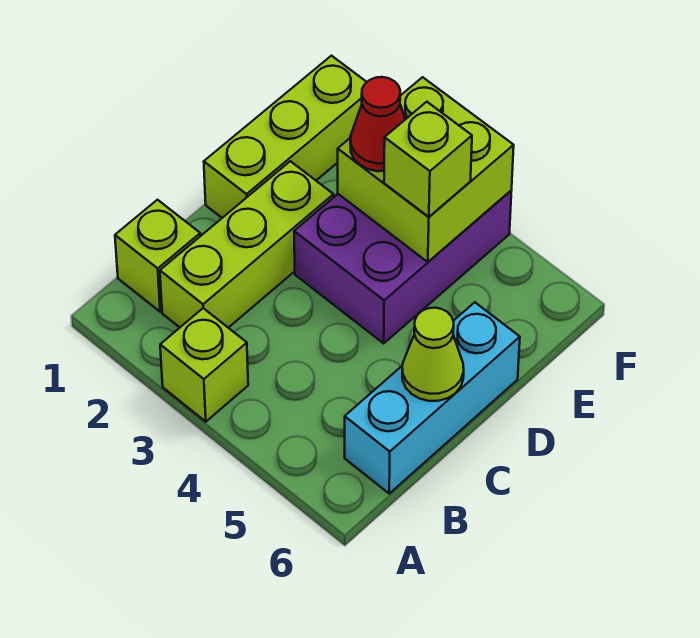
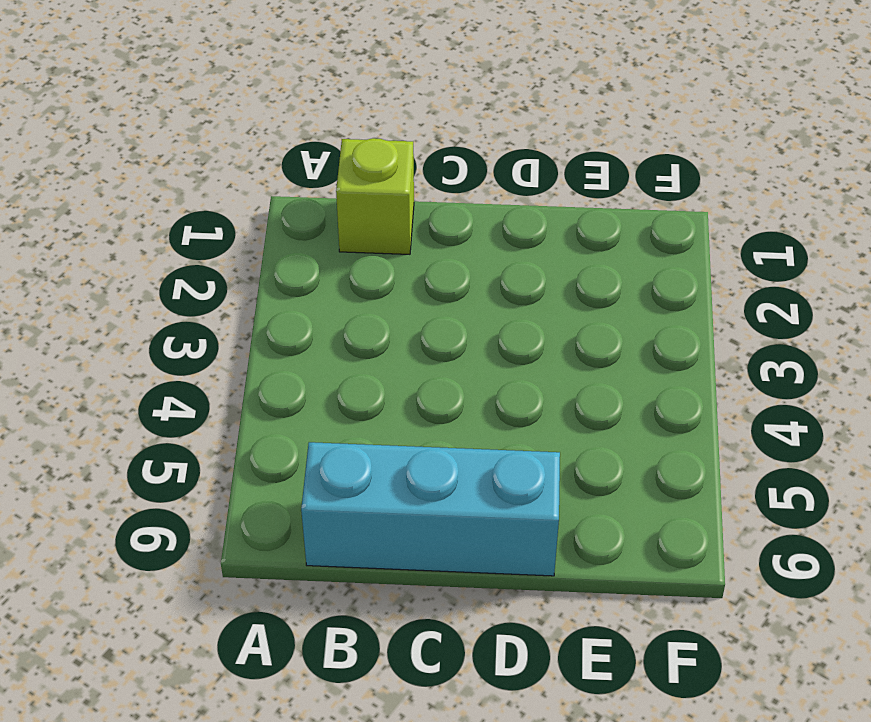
none -> lime brick A3 level 1
none -> lime brick B2:D2 level 1

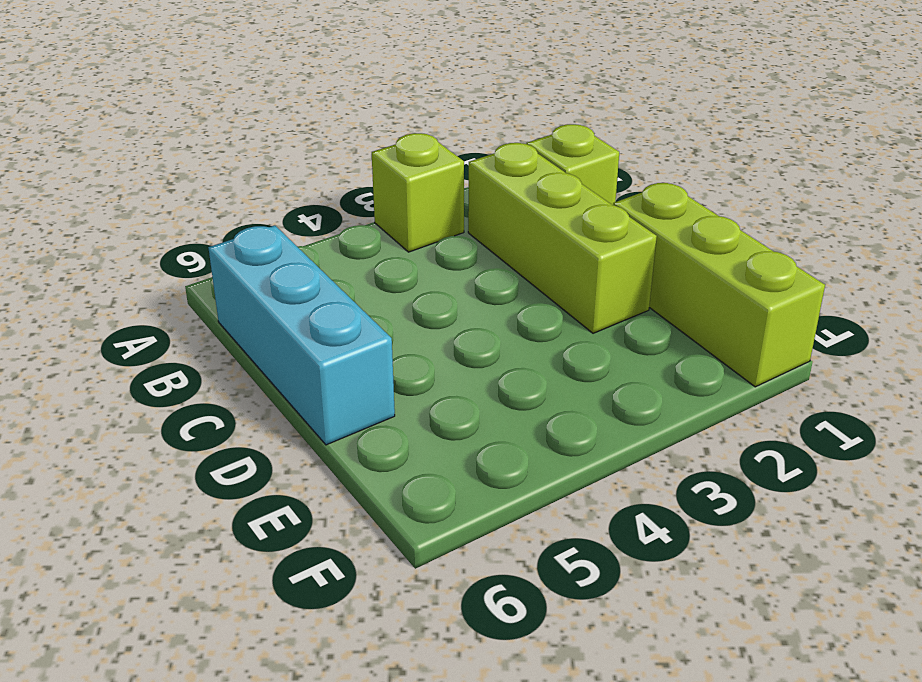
none -> purple brick D3:F4 level 1
none -> lime cone C6 level 2

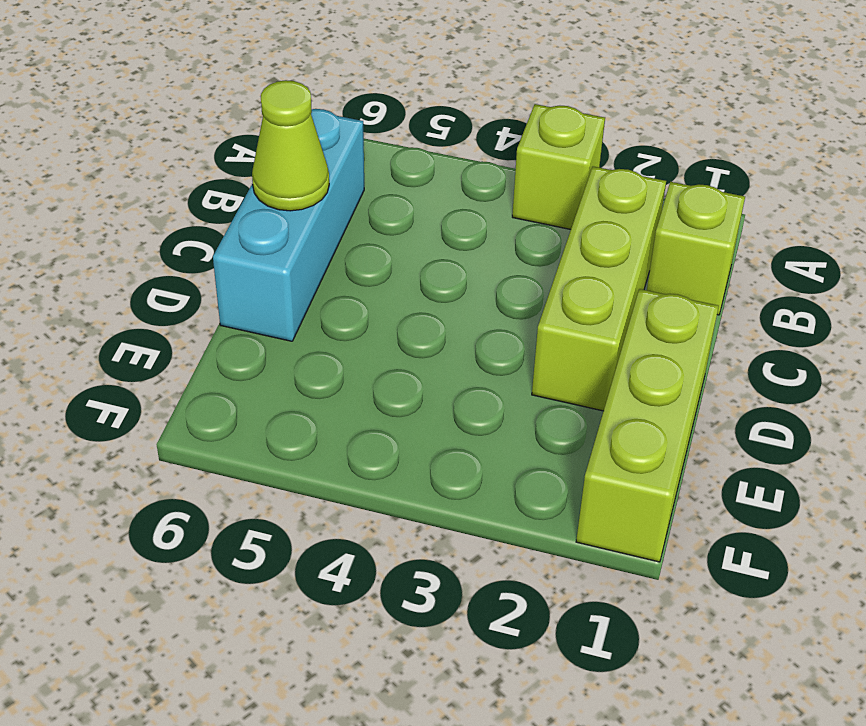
none -> purple brick D3:F4 level 1
none -> lime brick E3:F4 level 2

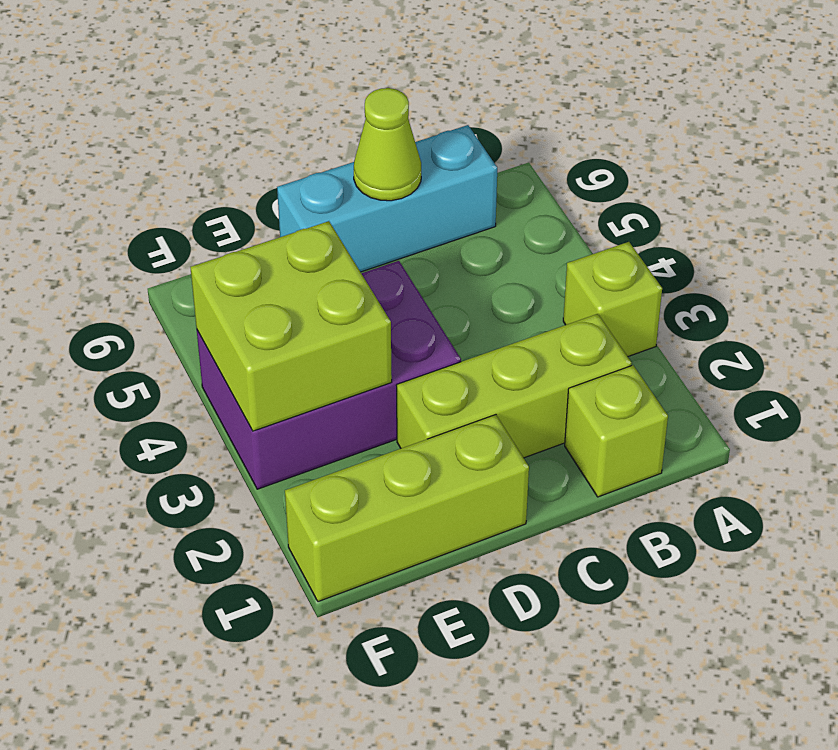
none -> red cone E3 level 3
none -> lime brick E4 level 3

